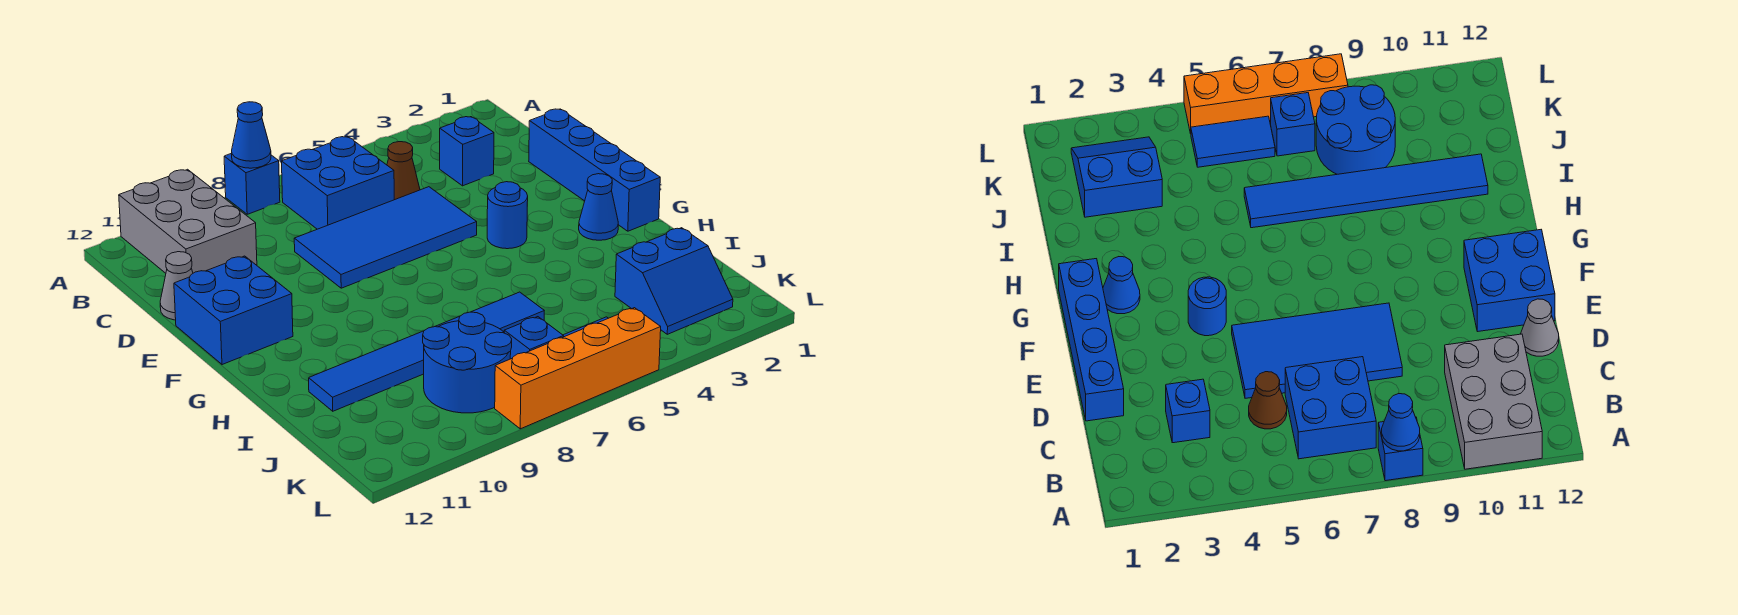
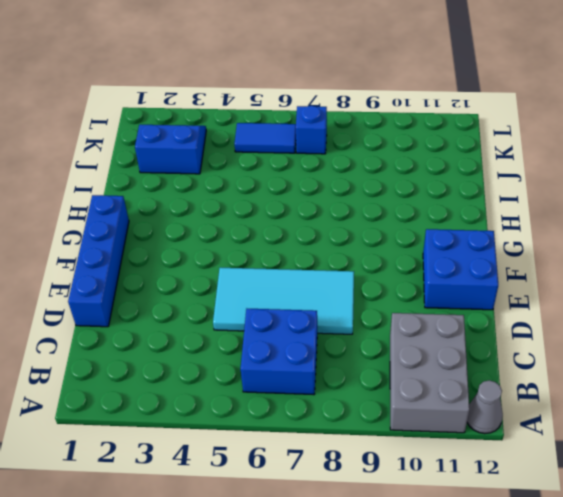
grey cone A12 level 1 -> grey cone D12 level 1
cyan tile D5:E8 level 1 -> blue tile D5:E8 level 1
none -> blue brick A8 level 1
none -> blue brick C3 level 1
none -> brown cone C5 level 1

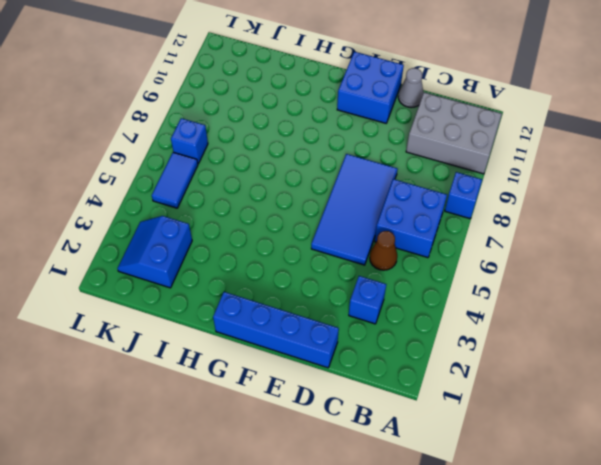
none -> blue round brick F4 level 1
none -> blue cone G2 level 1
none -> blue tile I6:I11 level 1

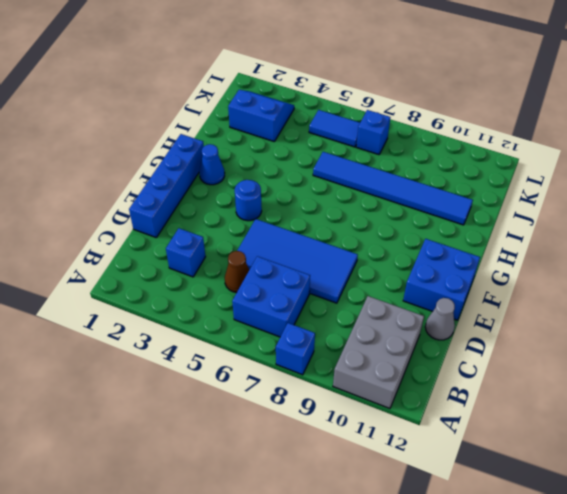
none -> blue round brick J8:K9 level 1
none -> orange brick L5:L8 level 1
none -> blue cone A8 level 2

